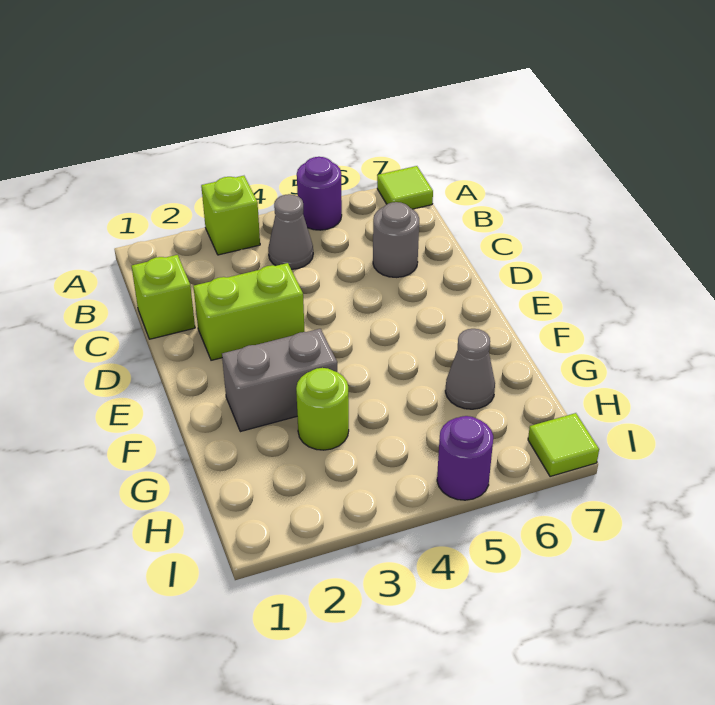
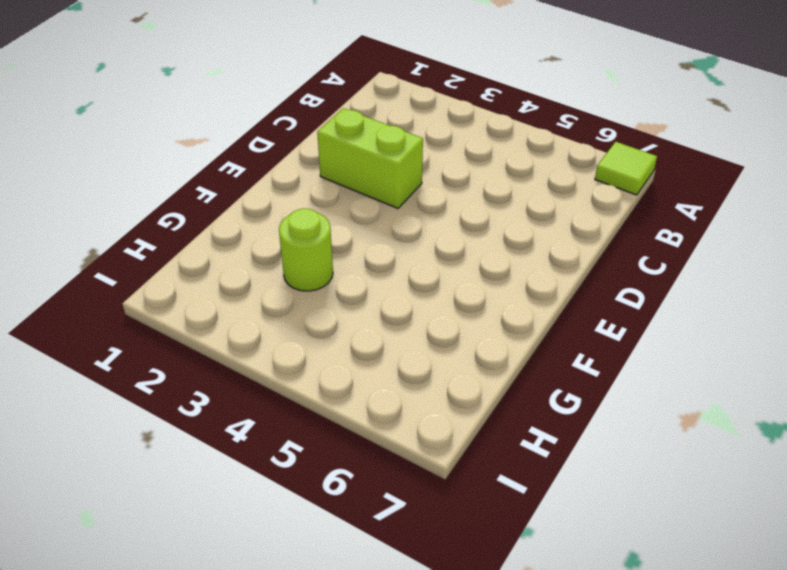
none -> lime brick A3 level 1
none -> purple round brick A5 level 1
none -> grey cone B4 level 1

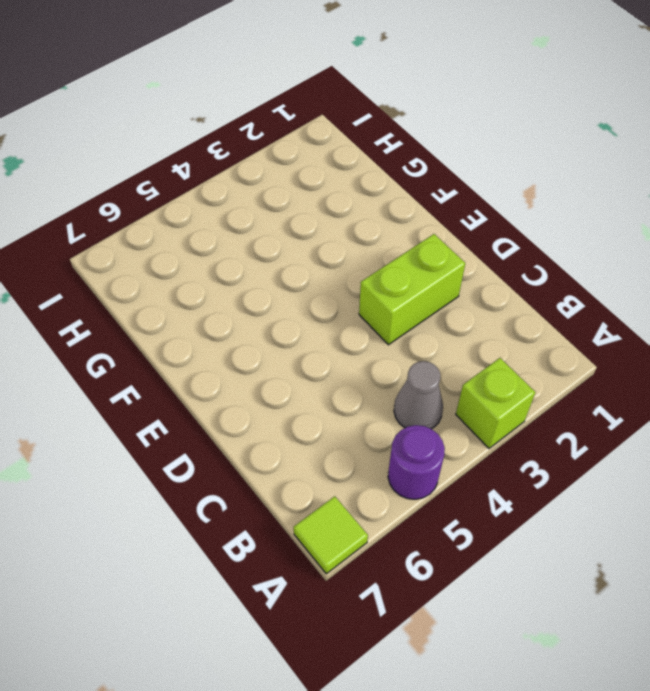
none -> lime brick C1 level 1
none -> grey round brick C6 level 1
none -> grey brick F2:F3 level 1

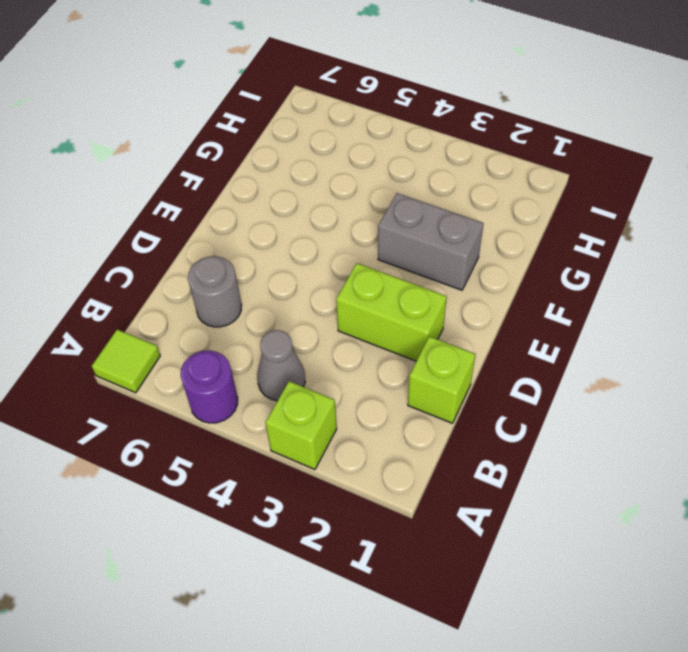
none -> lime round brick G3 level 1
none -> grey cone G6 level 1
none -> purple round brick I5 level 1

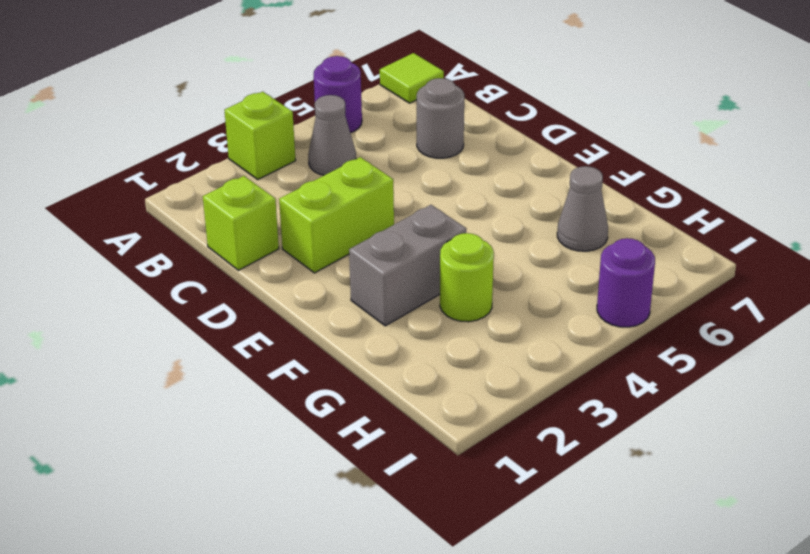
none -> lime tile I7 level 1

